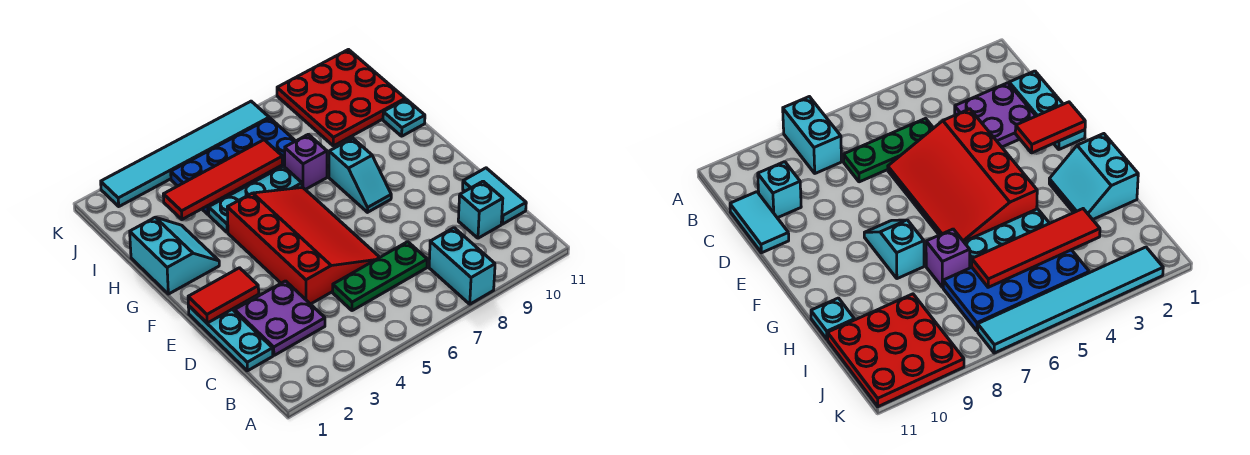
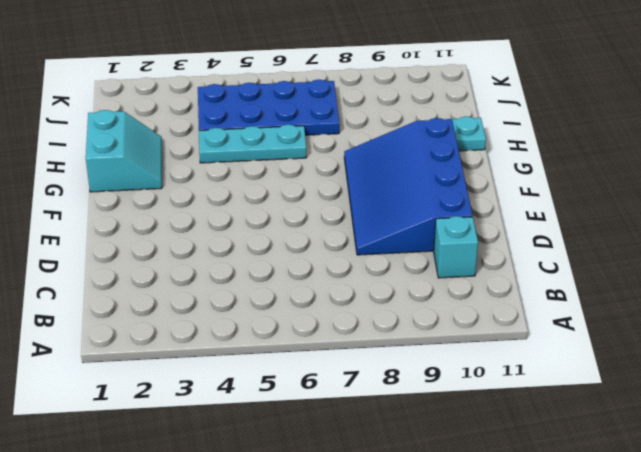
blue slope D8:G10 level 1 top 10 -> cyan slope F8:G8 level 1 top G
none -> cyan brick A8:B8 level 1
none -> cyan plate C1:E1 level 1
none -> purple plate C2:D3 level 1

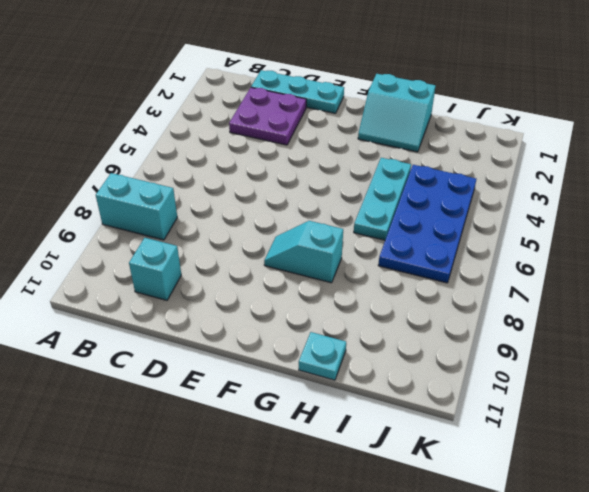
none -> green plate C5:C7 level 1
none -> cyan tile C11:D11 level 1
none -> red slope D4:G6 level 1 top 4

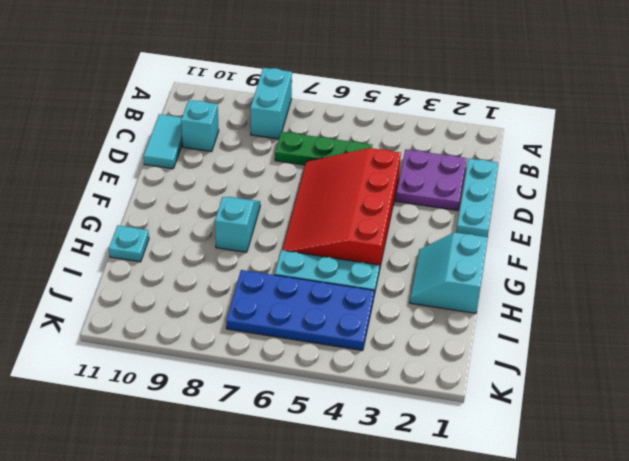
none -> purple brick H7 level 1
none -> red plate I9:K11 level 1
none -> cyan tile K2:K7 level 1

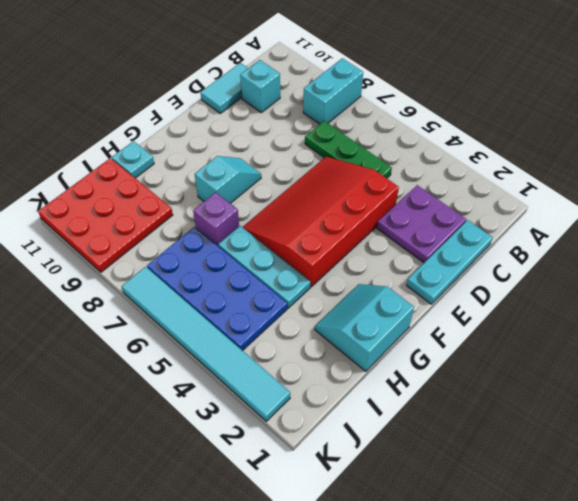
none -> red tile E1:E2 level 2
none -> red tile I3:I6 level 2

